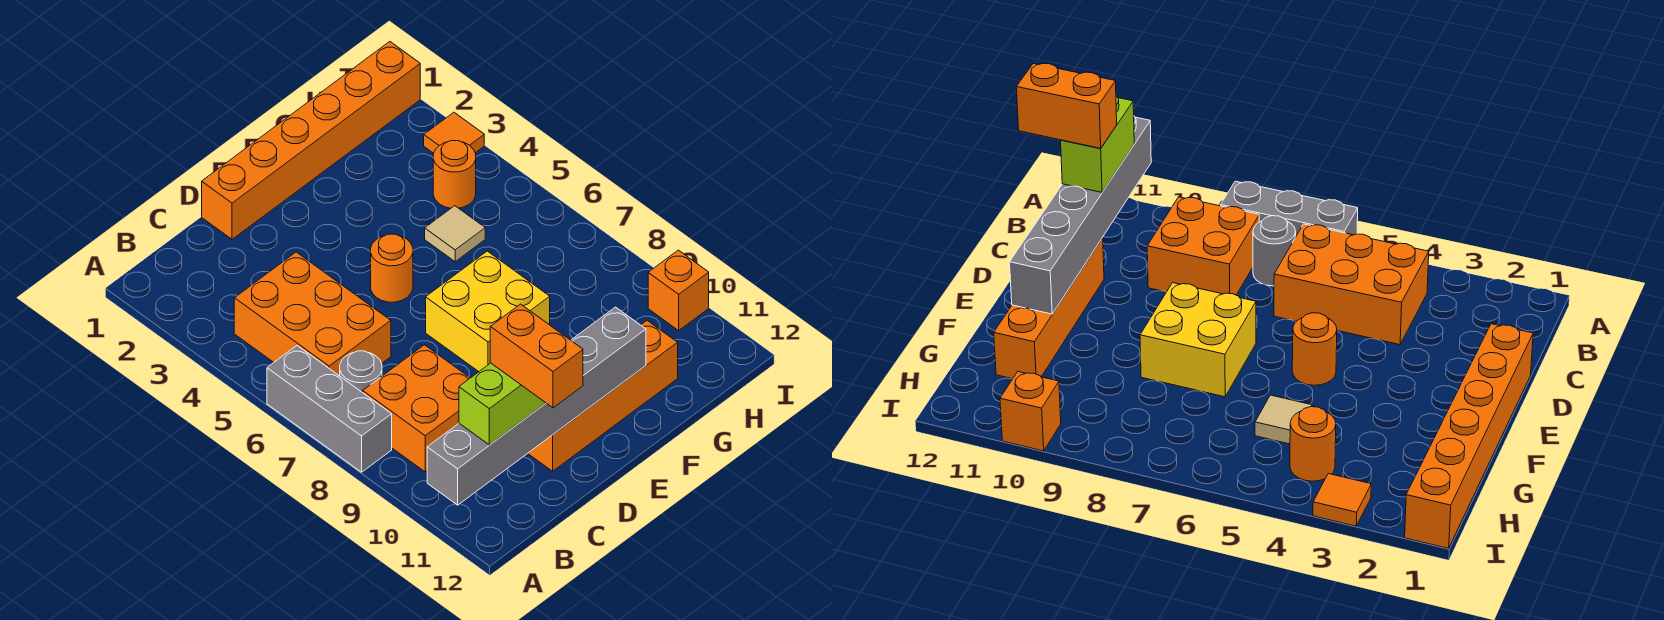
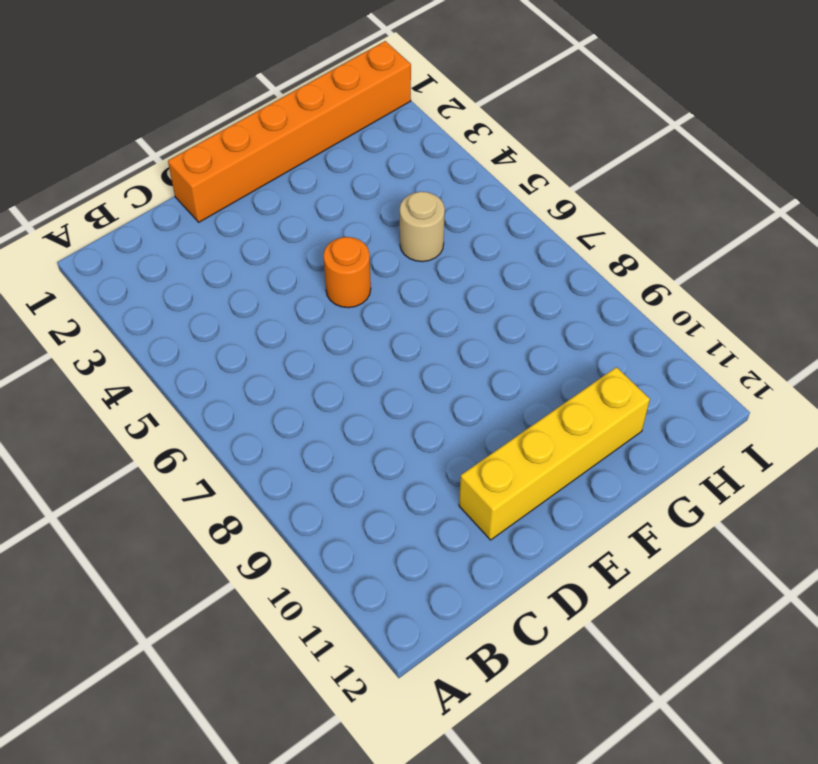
yellow brick D11:G11 level 1 -> orange brick D11:G11 level 1
tan round brick G5 level 1 -> tan tile G5 level 1
none -> grey brick A6:A8 level 1
none -> orange brick B4:C6 level 1
none -> grey round brick B7 level 1

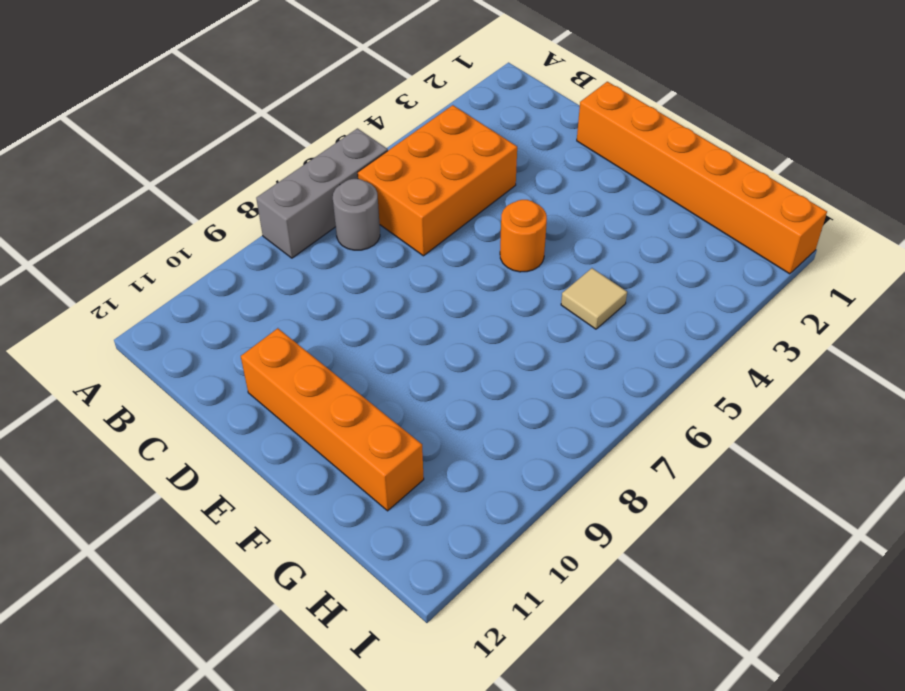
none -> orange brick B8:C9 level 1
none -> yellow brick E7:F8 level 1
none -> orange round brick H4 level 1

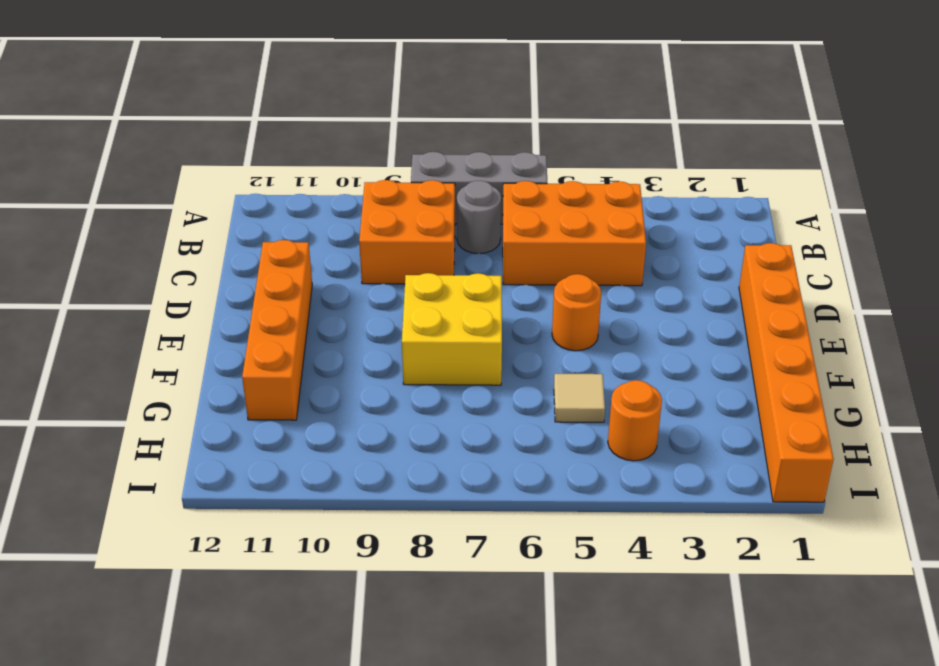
none -> orange tile I3 level 1
none -> orange brick I10 level 1
none -> grey brick A11:F11 level 2

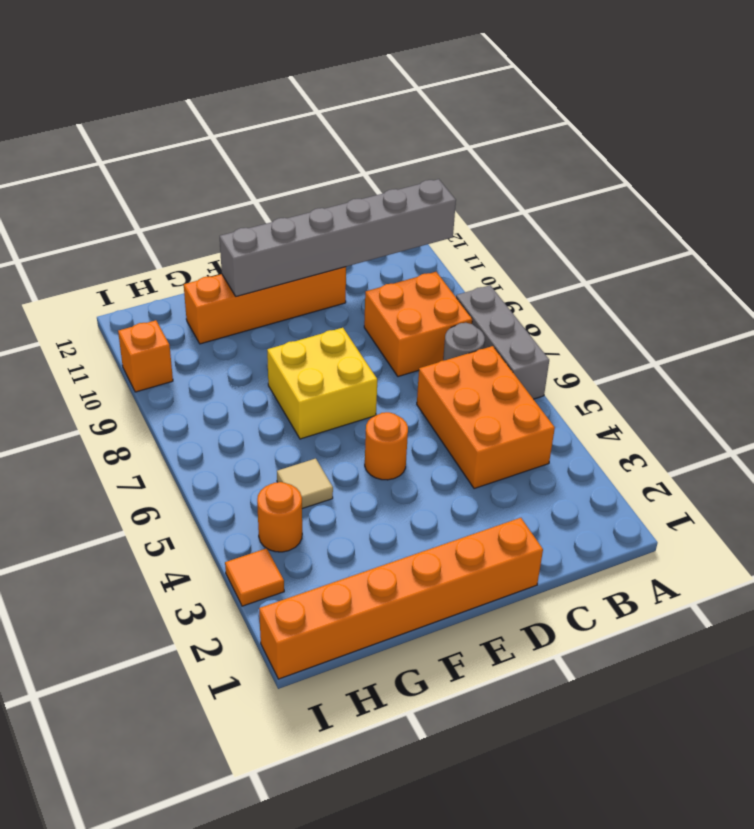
none -> lime brick B11:C11 level 3
none -> orange brick C11:C12 level 4

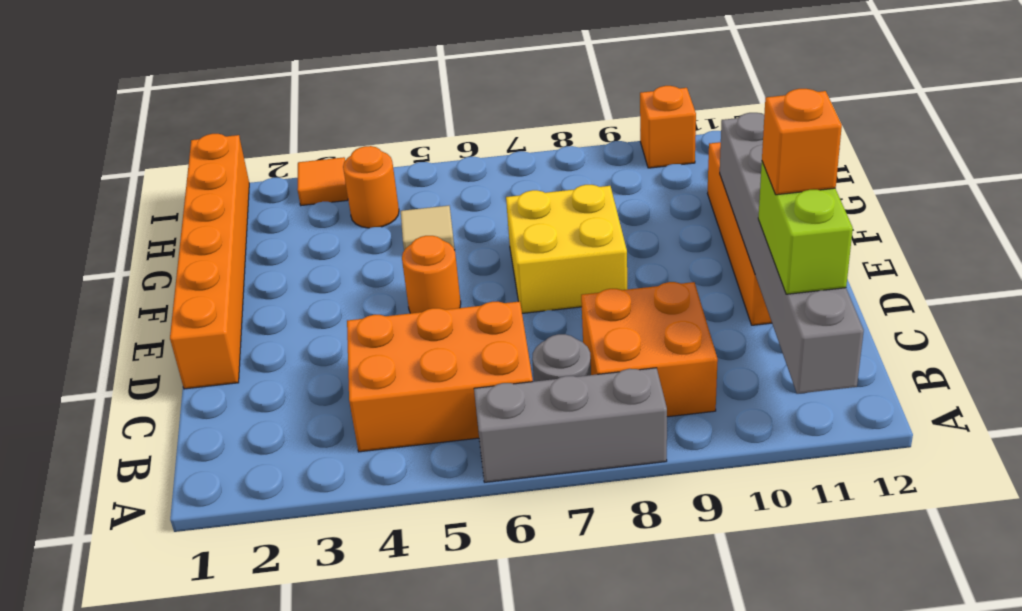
orange brick C11 level 4 -> orange brick C11:C12 level 4

